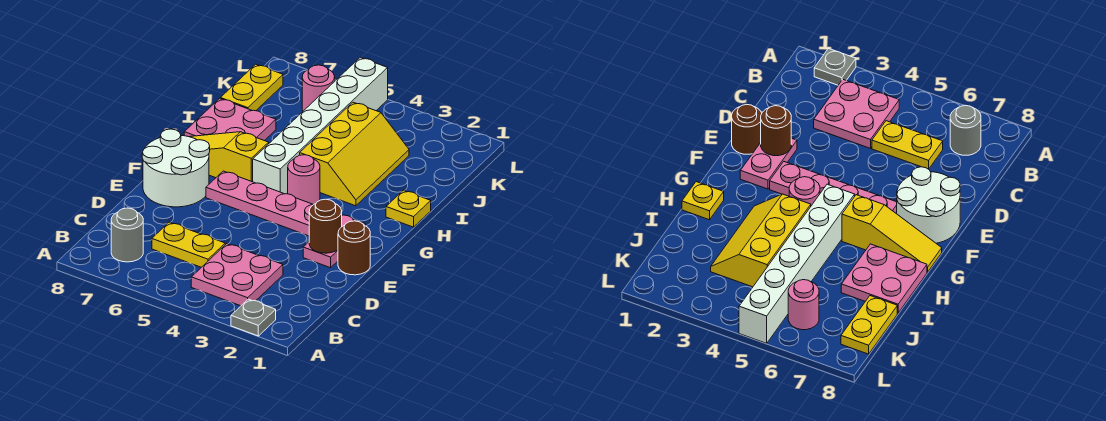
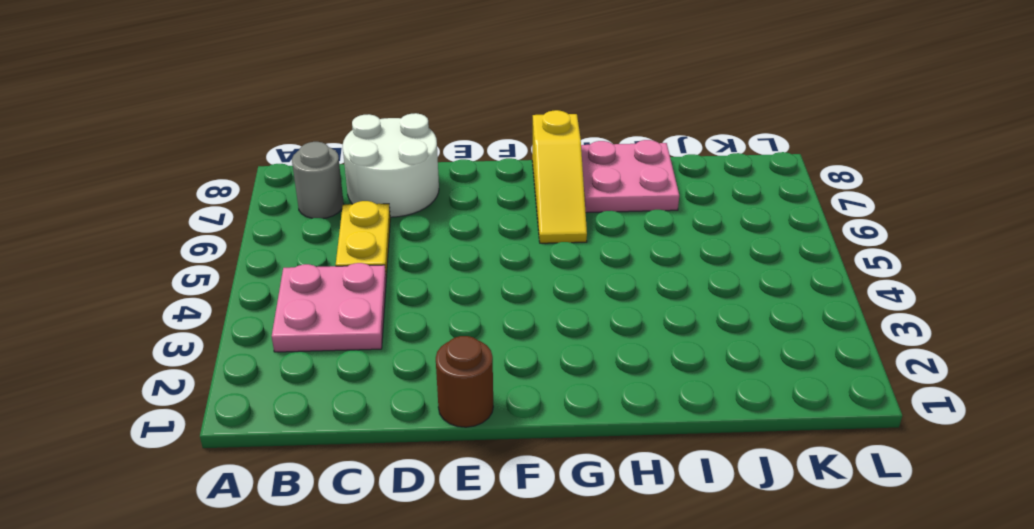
white round brick C7:D8 level 1 -> white round brick E7:F8 level 1
yellow slope G6:G8 level 1 top 8 -> yellow slope G6:G8 level 1 top 6
none -> grey plate A2 level 1
none -> pink plate E2:F2 level 1
none -> pink plate F3:F6 level 1

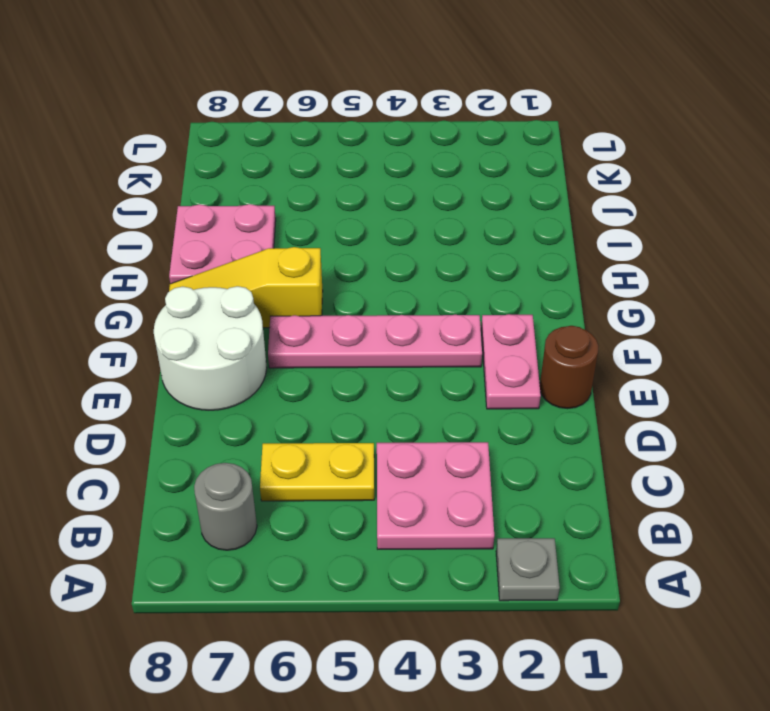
none -> pink round brick G4 level 1
none -> white brick G5:L5 level 1
none -> yellow plate H1 level 1

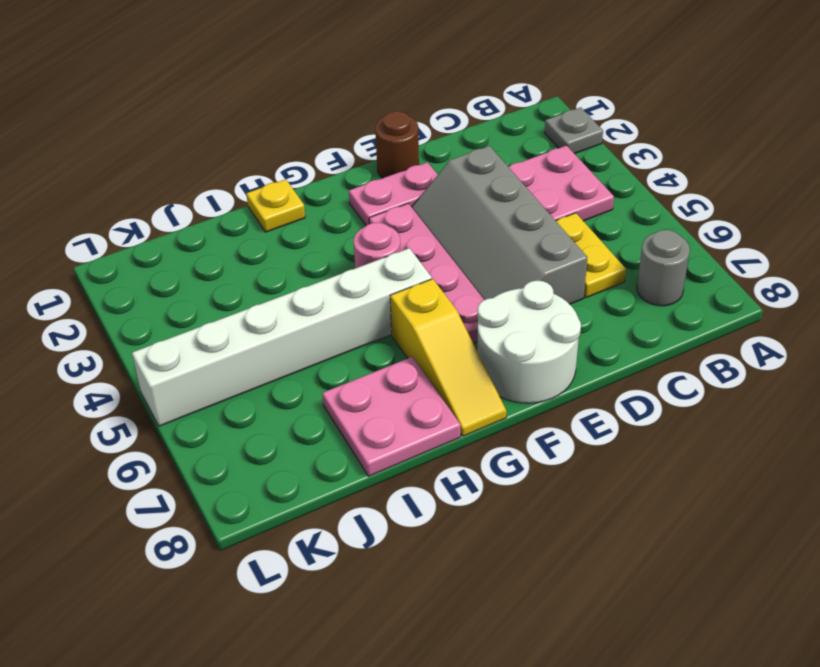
grey slope D3:E6 level 1 top D -> none
none -> yellow slope H3:J4 level 1 top 4
none -> yellow plate J8:K8 level 1
none -> pink round brick K6 level 1

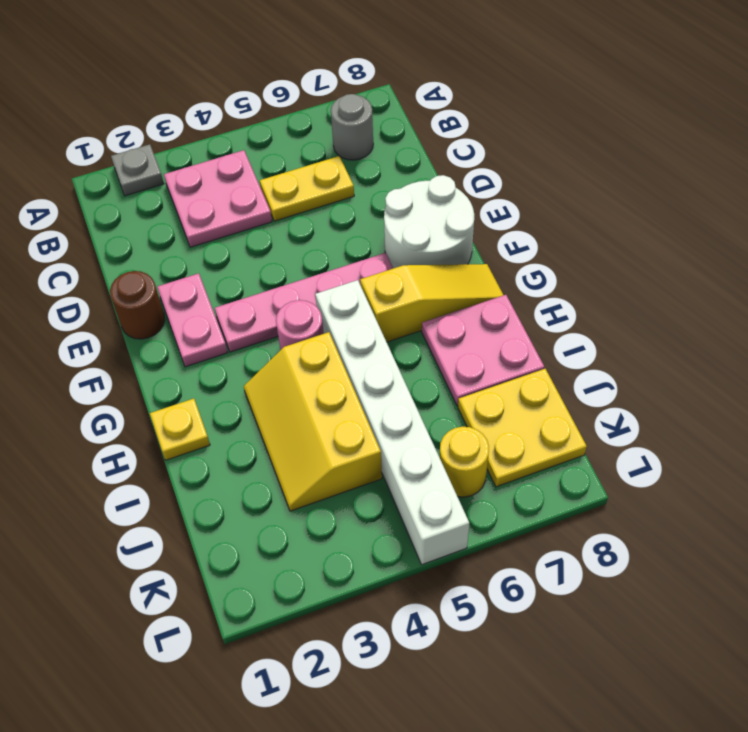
yellow plate J7:K8 level 1 -> yellow plate J8:K8 level 1
yellow round brick K6 level 1 -> pink round brick K6 level 1
none -> brown round brick E2 level 2

